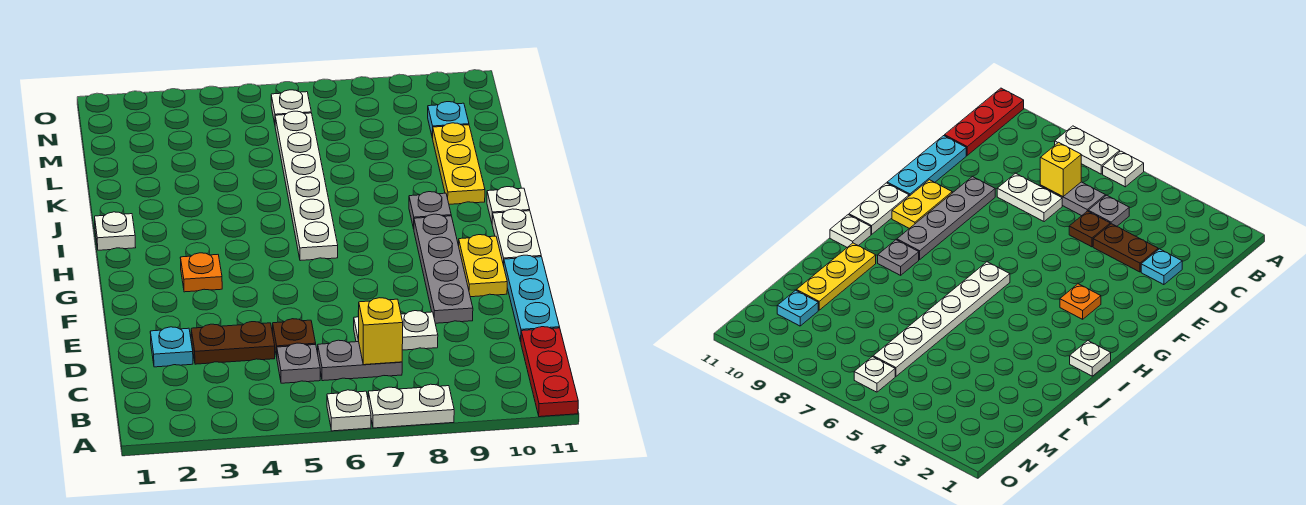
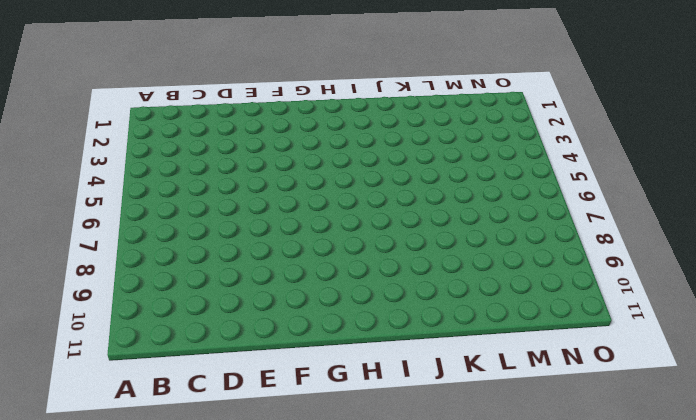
none -> white plate A6 level 1
none -> white plate A7:A8 level 1
none -> red plate A11:C11 level 1

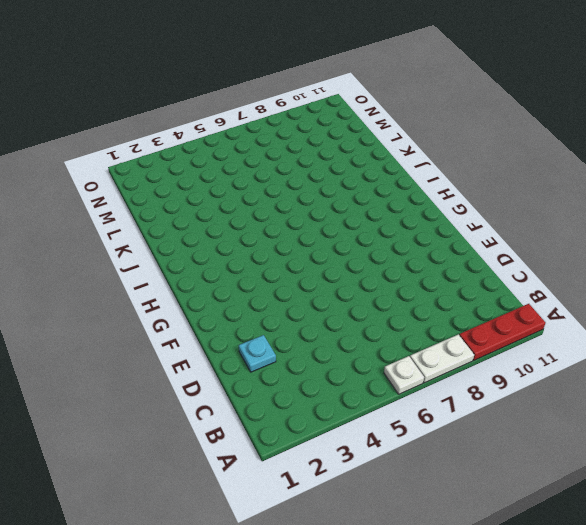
red plate A9:A11 level 1 -> red plate A11:C11 level 1
none -> grey plate C5 level 1
none -> grey plate C6:C7 level 1
none -> brown plate D3:D4 level 1

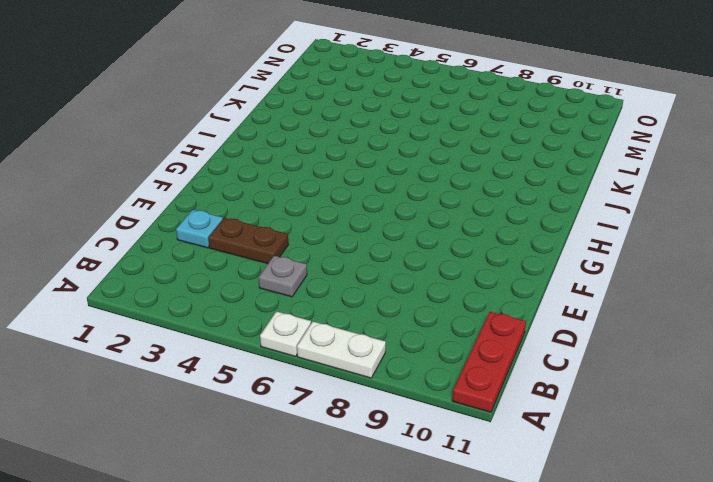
none -> grey plate C6:C7 level 1
none -> brown plate D5 level 1
none -> white plate D7:D8 level 1

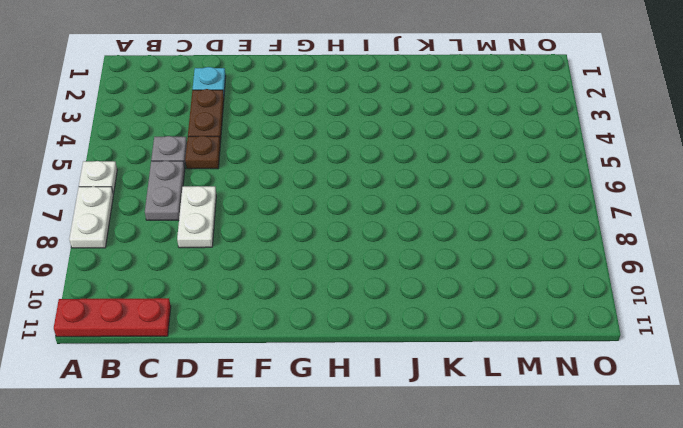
none -> cyan plate D11:F11 level 1
none -> grey plate E9:H9 level 1
none -> yellow plate F10:G10 level 1

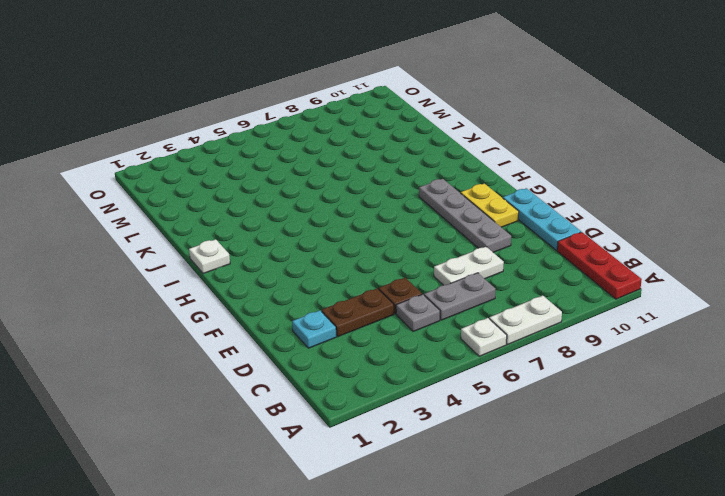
none -> orange plate G3 level 1
none -> white plate G11:H11 level 1
none -> white plate H6:M6 level 1

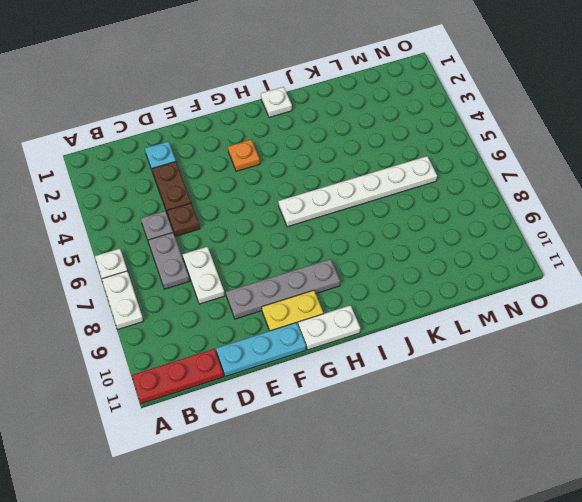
none -> grey plate I9 level 1
none -> white plate I11 level 1
none -> yellow plate J10:L10 level 1

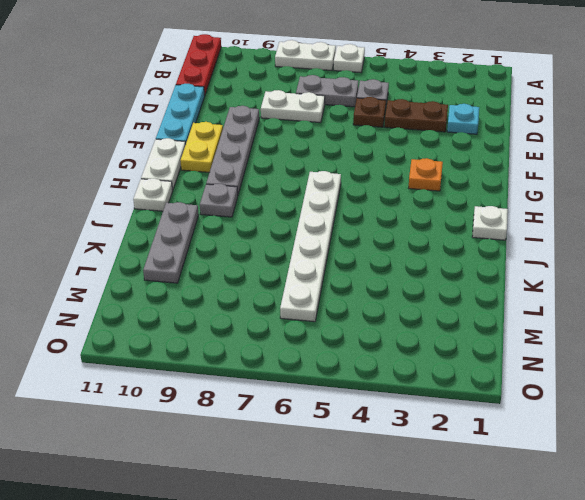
grey plate J10:L10 level 1 -> yellow plate J10:L10 level 1
none -> cyan plate M10 level 1
none -> white plate N6 level 1
none -> yellow brick C7 level 2

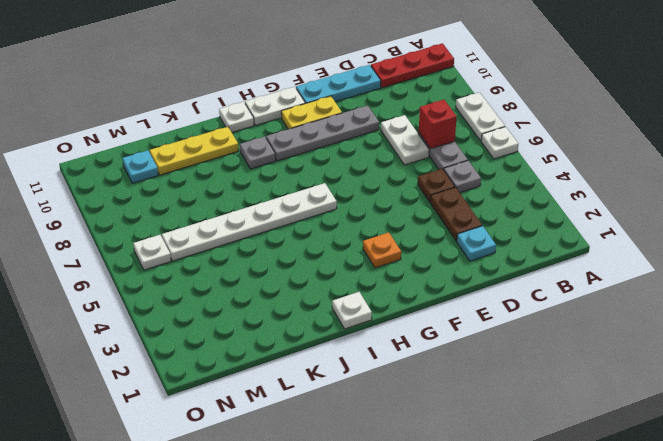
red brick C7 level 2 -> yellow brick C7 level 2

